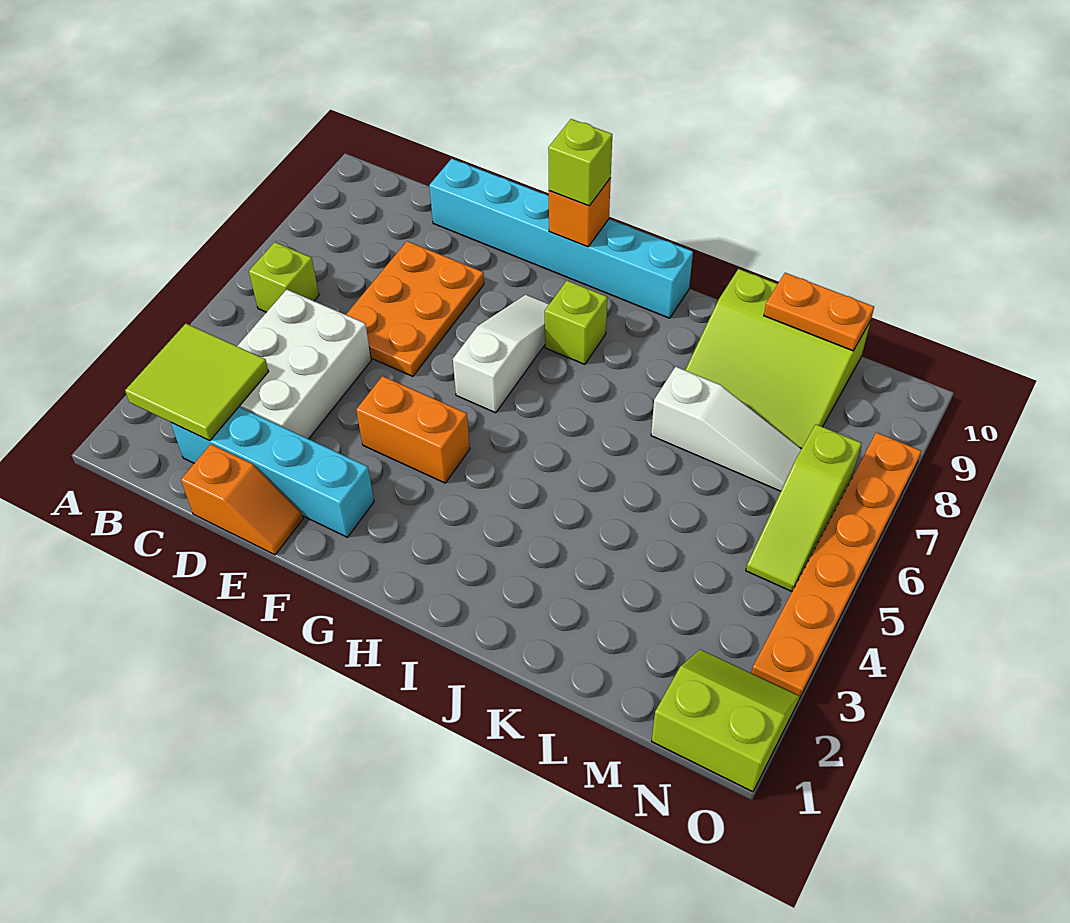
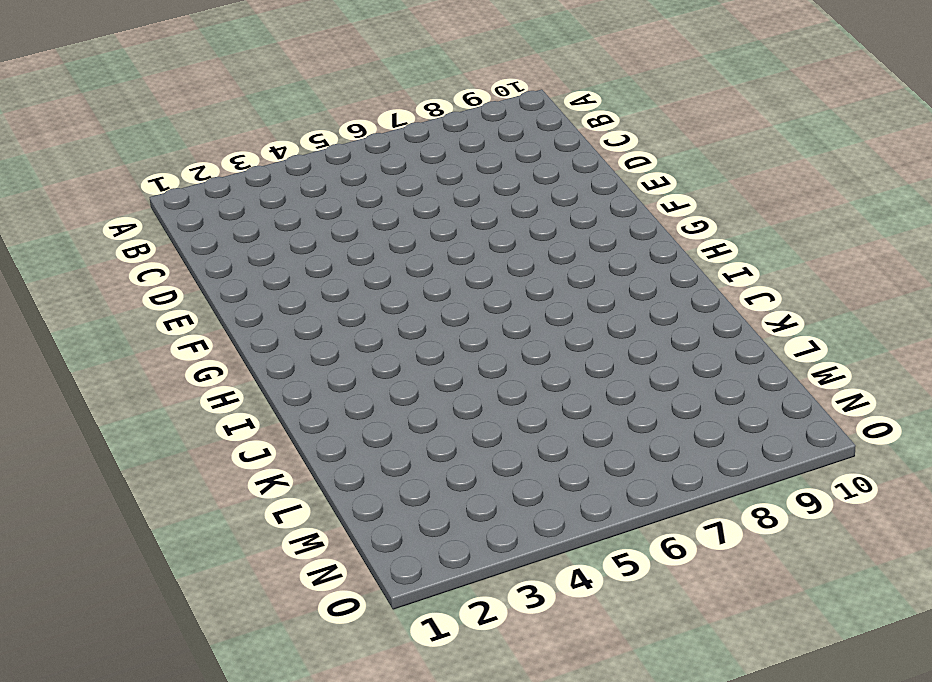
none -> lime brick B6 level 1
none -> cyan brick C2:F2 level 1
none -> white brick C3:D5 level 1

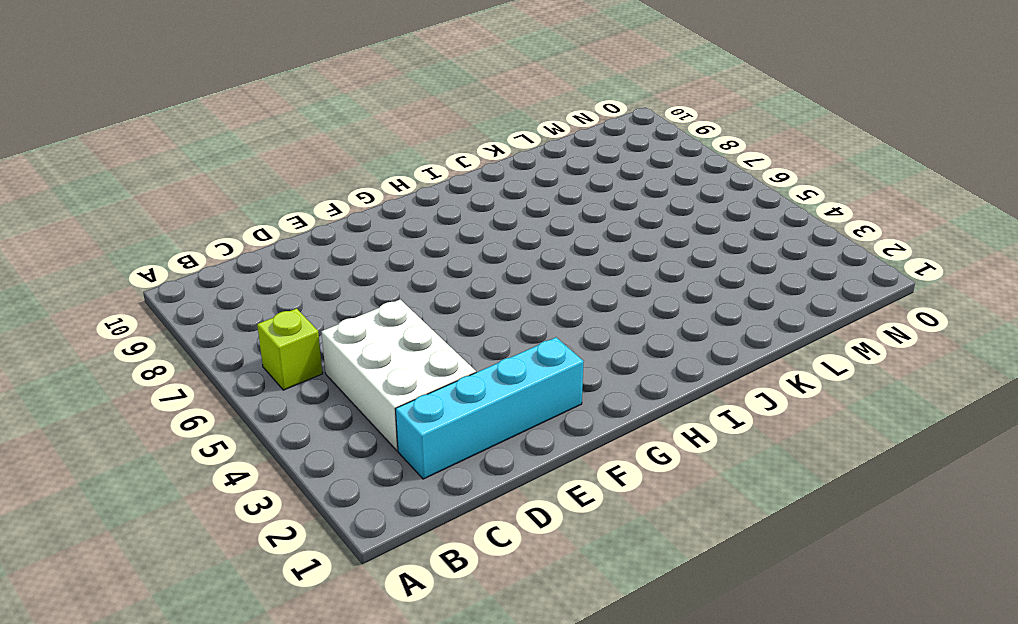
none -> orange slope D1:E1 level 1 top D
none -> orange plate D6:E8 level 1
none -> cyan brick D10:I10 level 1

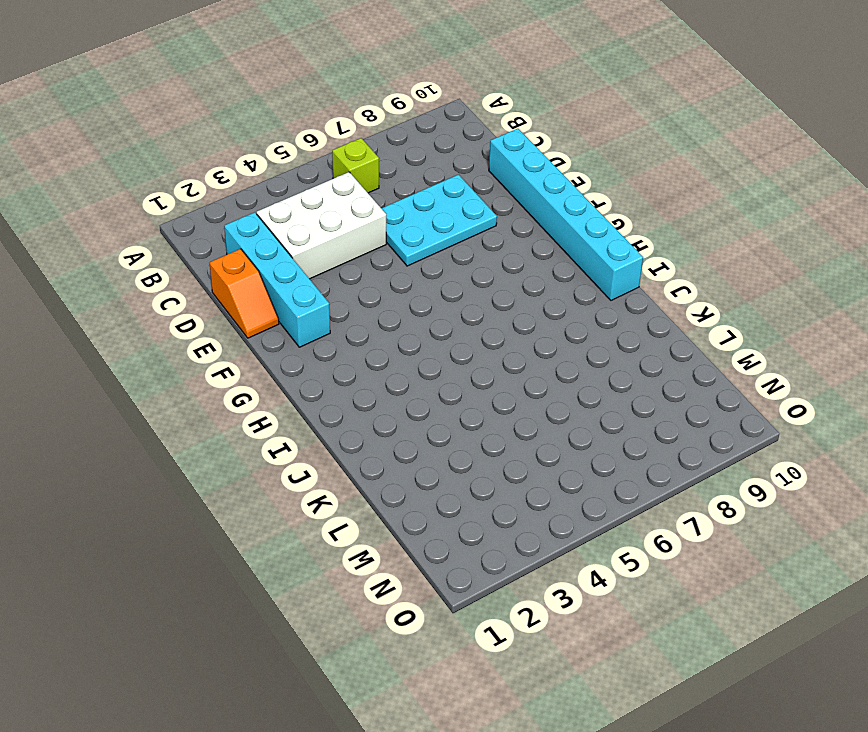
cyan plate D6:E8 level 1 -> orange plate D6:E8 level 1
none -> orange brick F4:G4 level 1
none -> white slope G6:G8 level 1 top 6
none -> lime brick H8 level 1

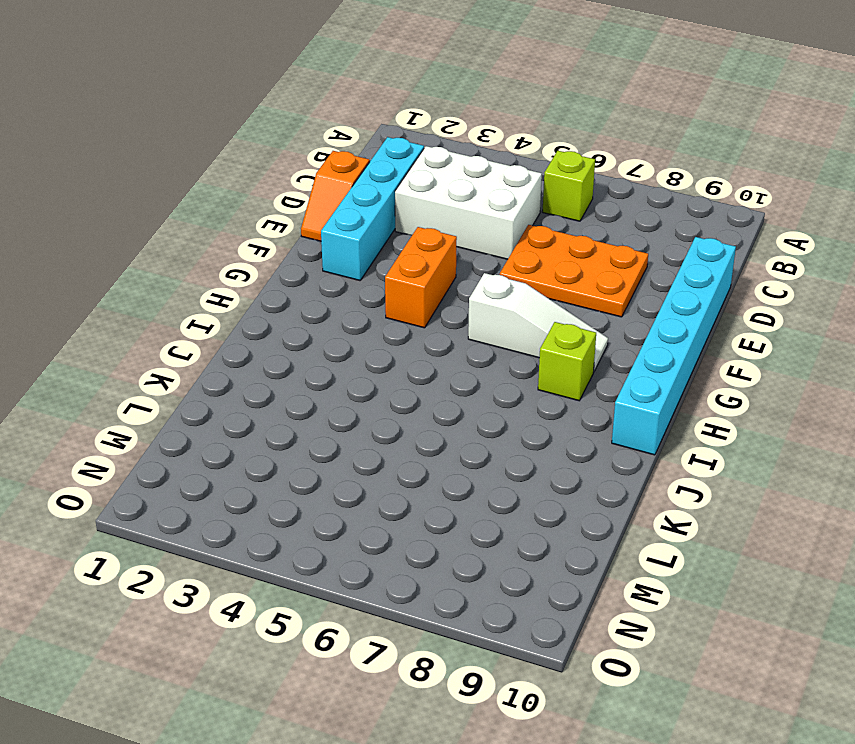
none -> white slope K7:M7 level 1 top K
none -> lime slope K8:M10 level 1 top 10
none -> lime slope N1:O2 level 1 top 1

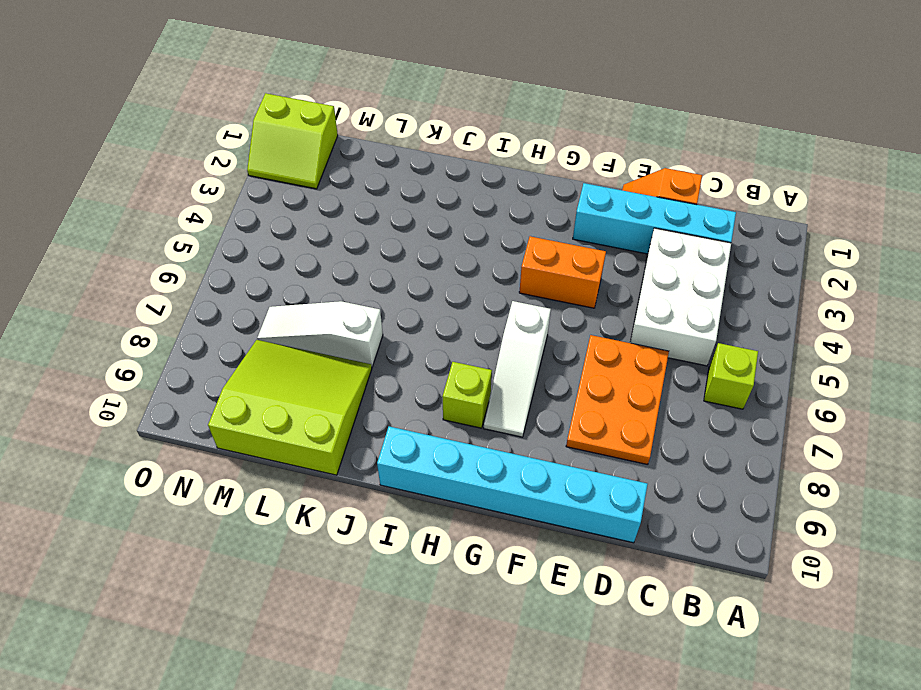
none -> lime slope N5:N7 level 1 top 7
none -> orange plate O3:O8 level 1
none -> lime tile B2:C3 level 2

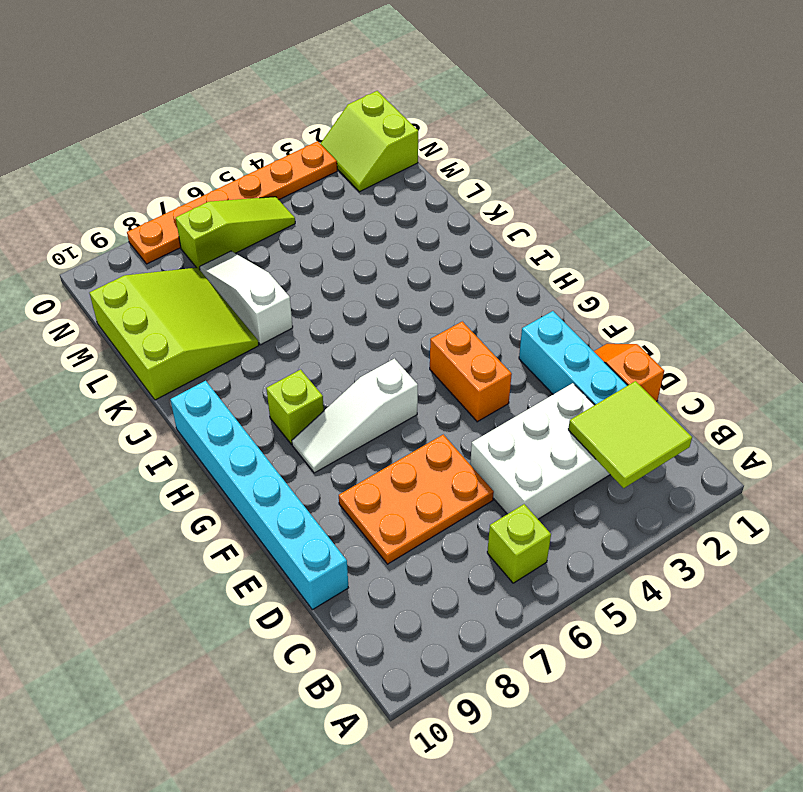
none -> orange brick G10 level 2
none -> orange plate L10:M10 level 2
none -> lime brick G10 level 3

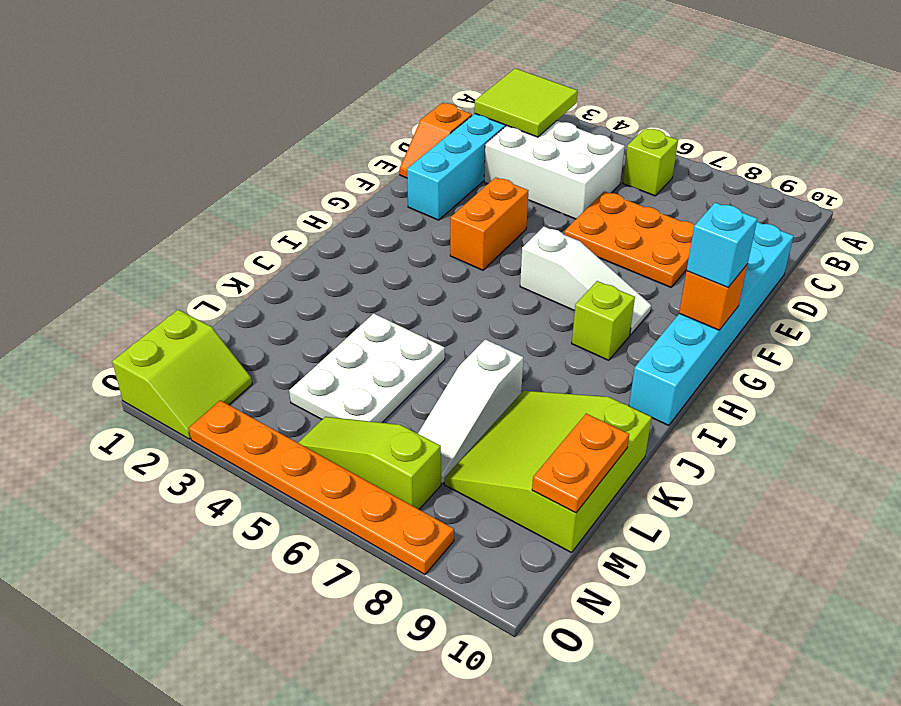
cyan brick G10 level 3 -> lime brick G10 level 3
white plate K4:M5 level 1 -> none

